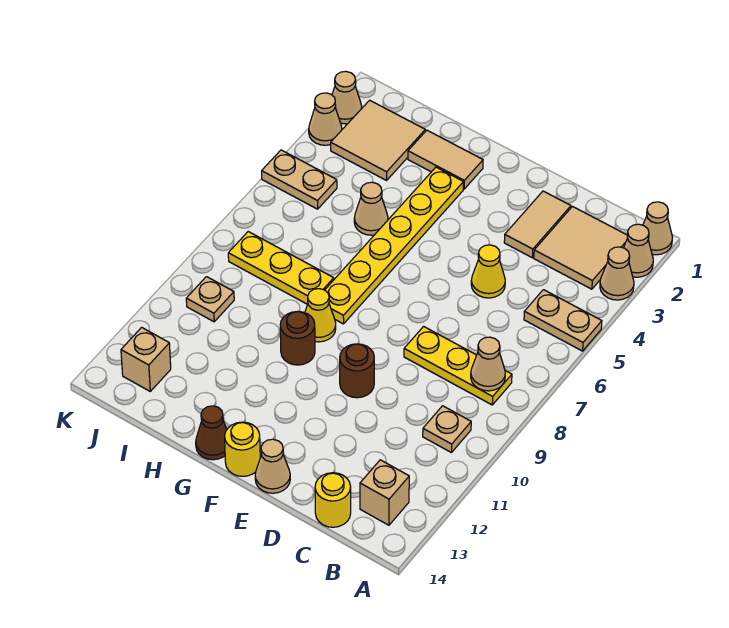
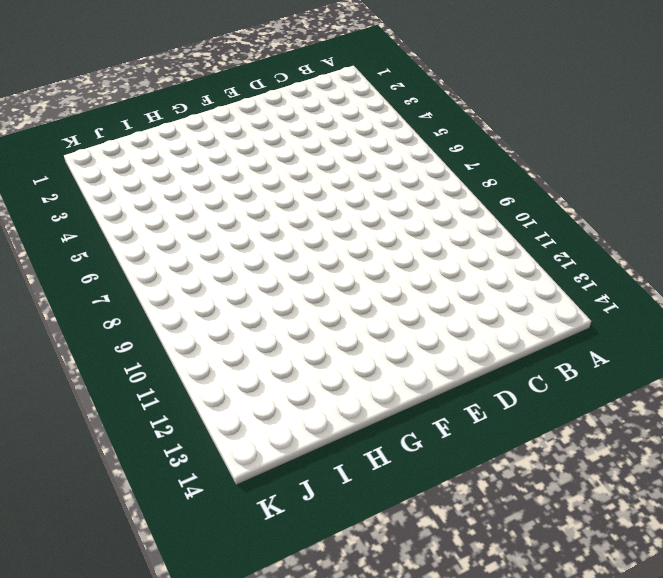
none -> tan cone A1 level 1
none -> tan cone A2 level 1
none -> tan cone A3 level 1

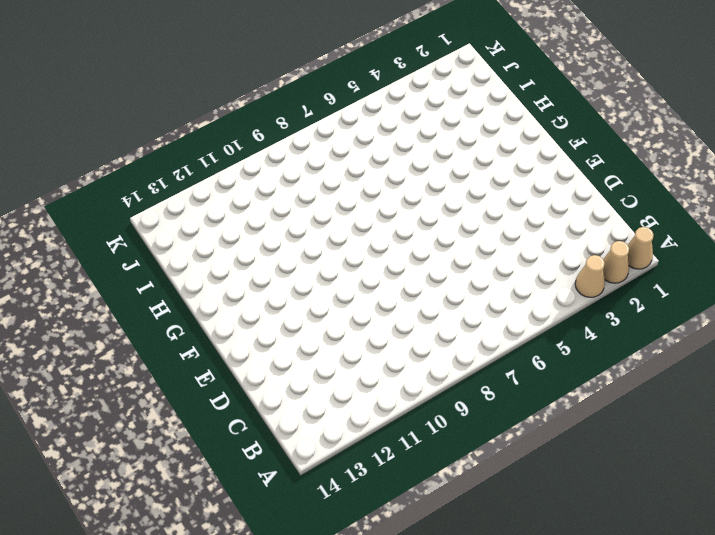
none -> tan plate A5:B5 level 1
none -> tan tile B2:C3 level 1
none -> yellow plate B8:D8 level 1

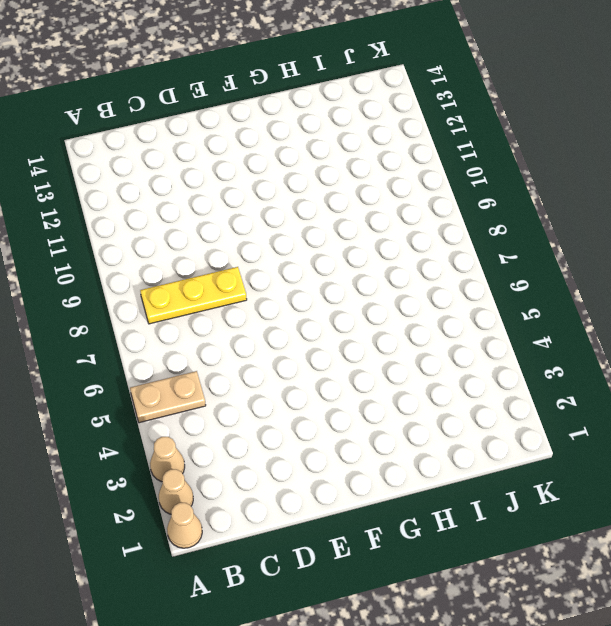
none -> tan tile B2:C3 level 1
none -> tan plate B10 level 1
none -> tan brick B13 level 1

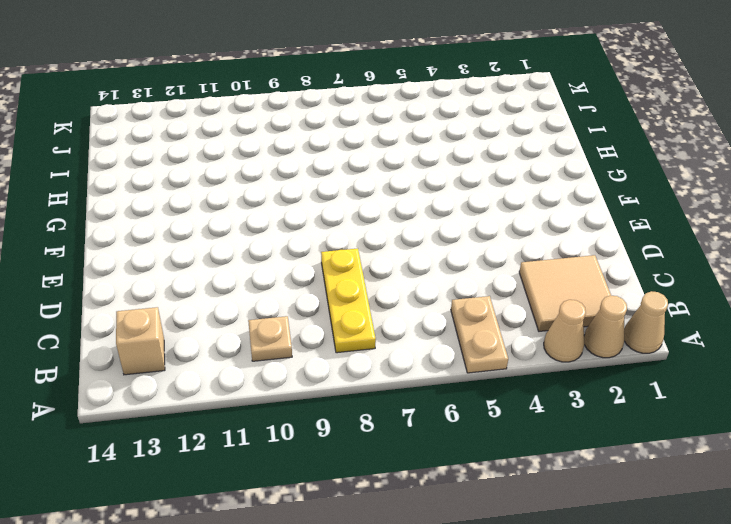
none -> yellow round brick C14 level 1
none -> tan tile D2:D3 level 1
none -> yellow cone D5 level 1

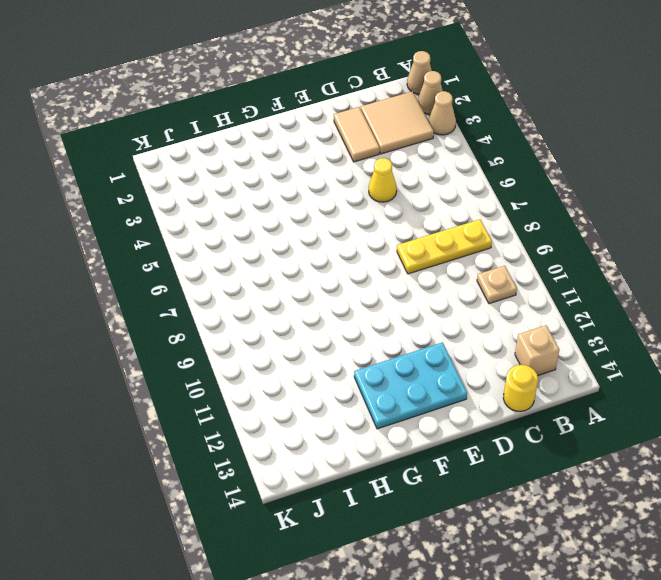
cyan plate E12:G13 level 1 -> none
none -> tan plate A5:B5 level 1
none -> brown round brick E10 level 1
none -> tan cone E14 level 1

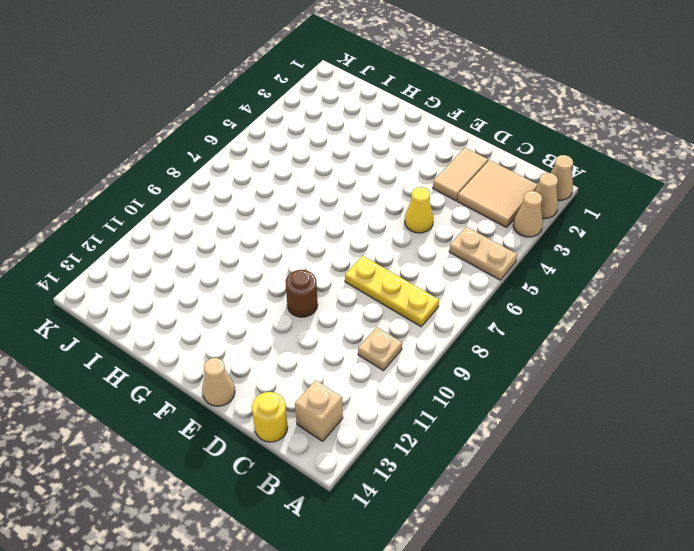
none -> yellow round brick F14 level 1
none -> tan tile G2:H2 level 1
none -> yellow plate G3:G8 level 1

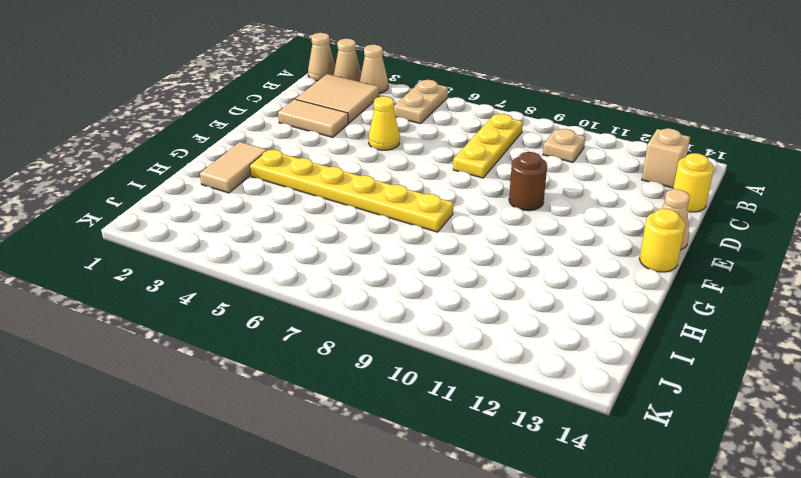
none -> yellow cone G9 level 1
none -> brown round brick G10 level 1
none -> brown cone G14 level 1

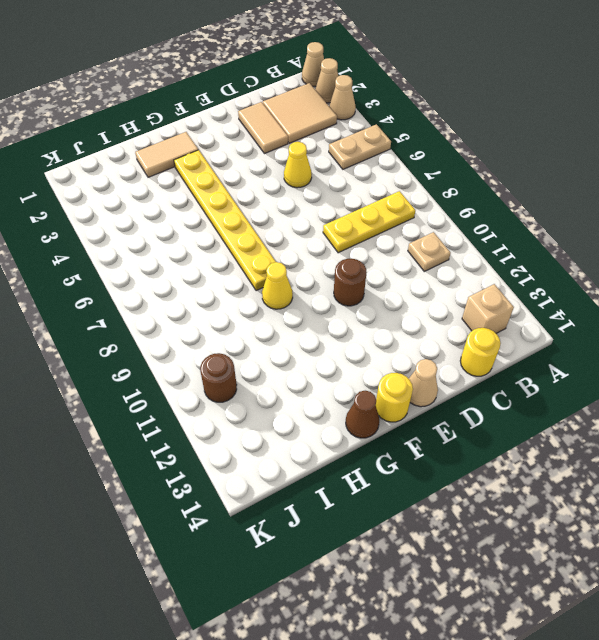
brown round brick J11 level 1 -> brown round brick G10 level 1
none -> tan cone H5 level 1
none -> yellow plate H8:J8 level 1
none -> tan tile I2:J3 level 1

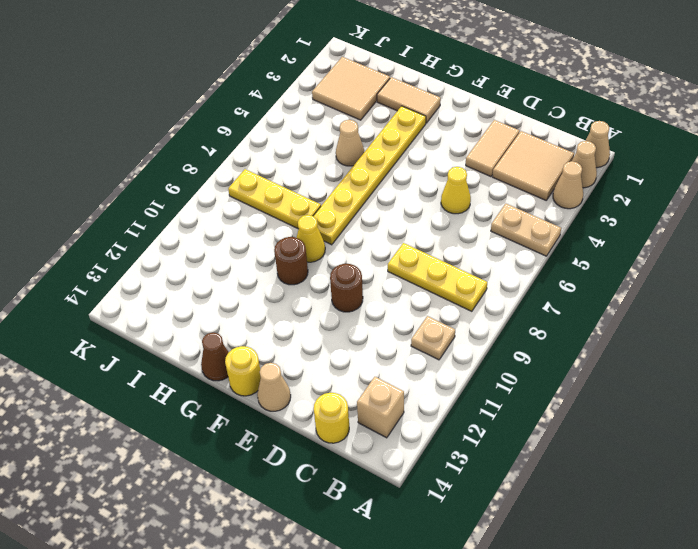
none -> tan plate J5:K5 level 1
none -> tan plate J10 level 1
none -> tan brick J13 level 1

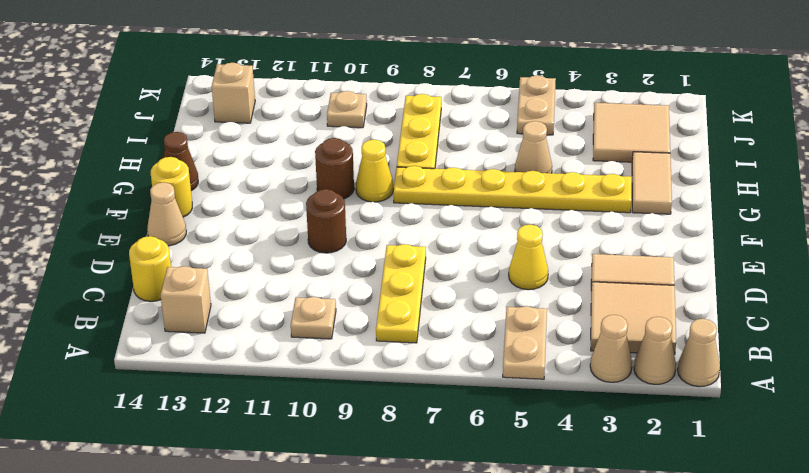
none -> tan cone K2 level 1
none -> tan cone K3 level 1
none -> tan cone B8 level 2

